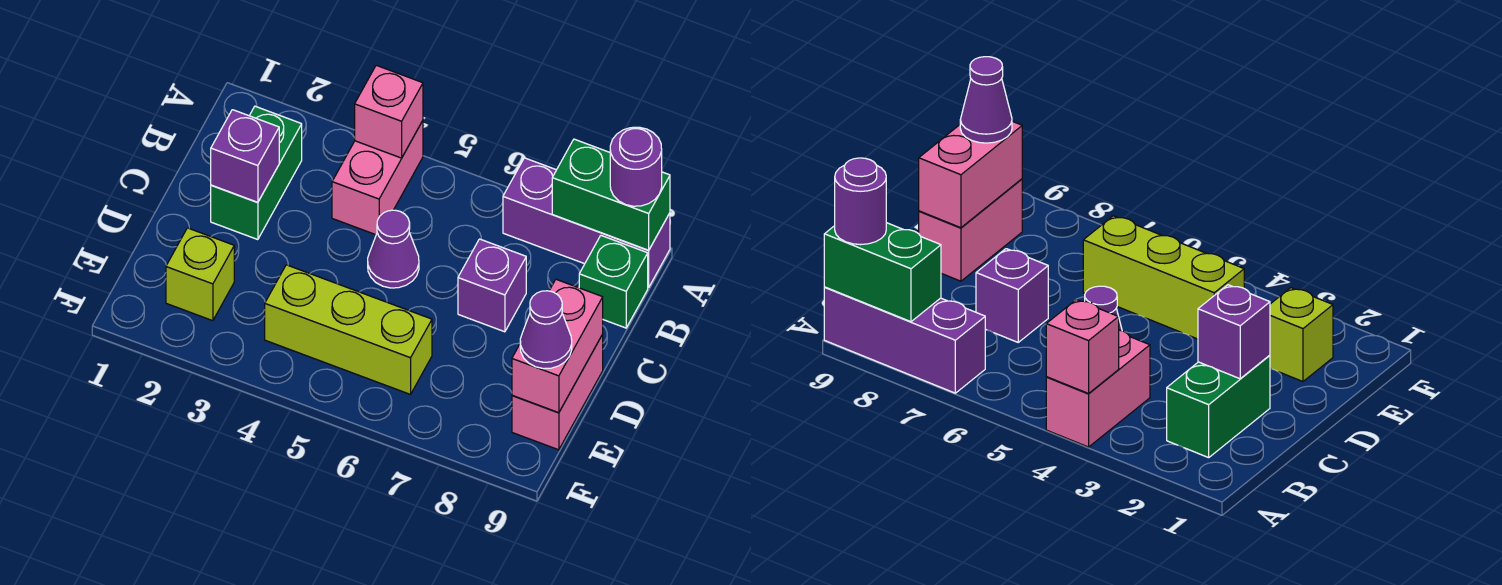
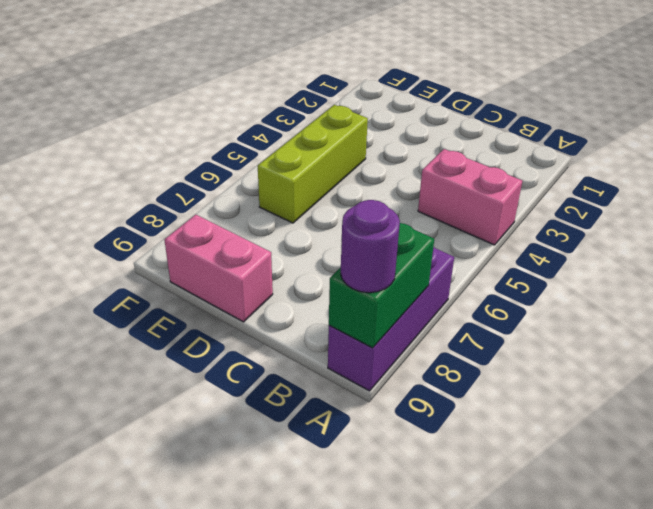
none -> green brick B2:C2 level 1
none -> green brick B9 level 1
none -> purple cone C5 level 1

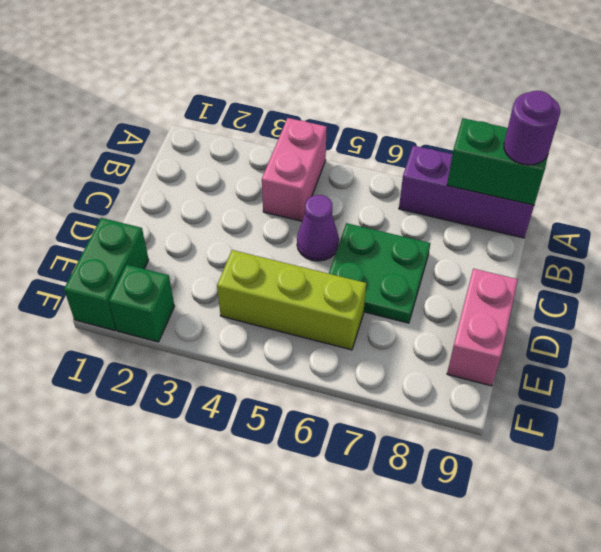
green plate C6:D7 level 1 -> purple brick C7 level 1
green brick E1:F1 level 1 -> green brick B2:C2 level 1
green brick F2 level 1 -> green brick B9 level 1
none -> lime brick E2 level 1
none -> pink brick A4 level 2
none -> purple brick C2 level 2

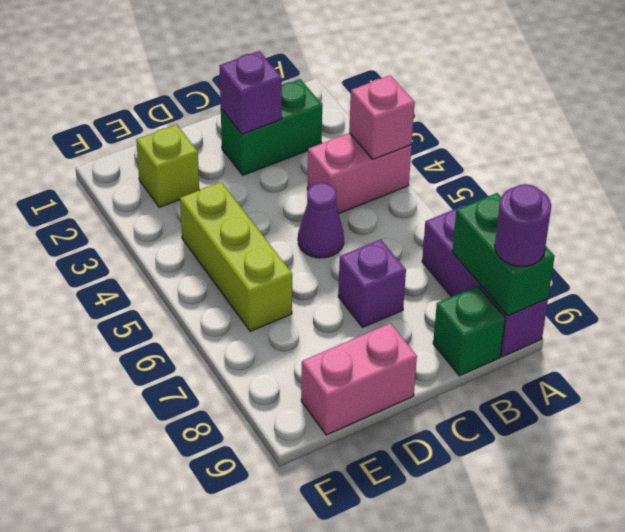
none -> pink brick D9:E9 level 2
none -> purple cone E9 level 3

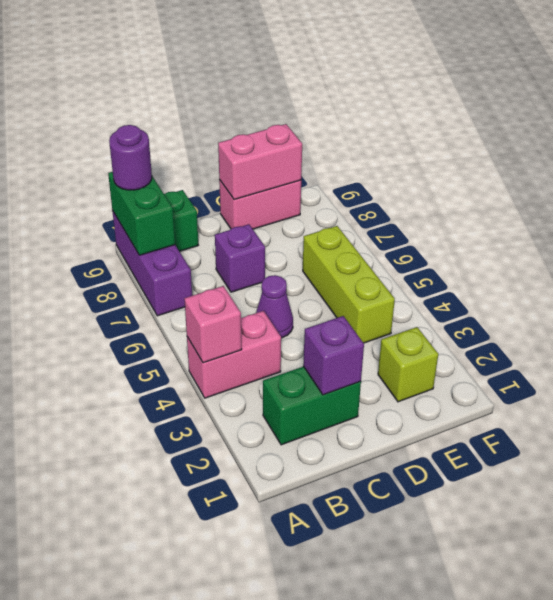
none -> purple cone E9 level 3

